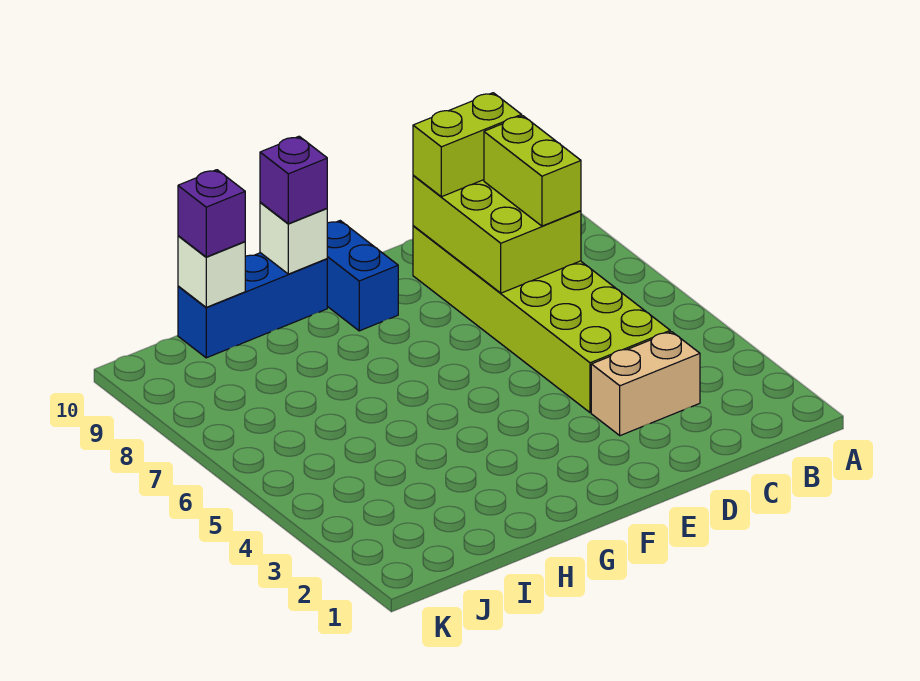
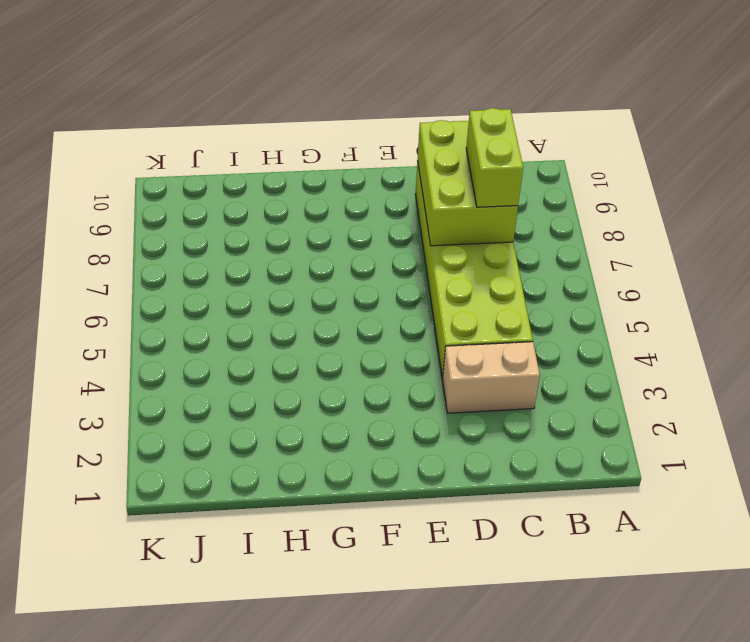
none -> blue brick F9:F10 level 1
none -> blue brick G10:I10 level 1

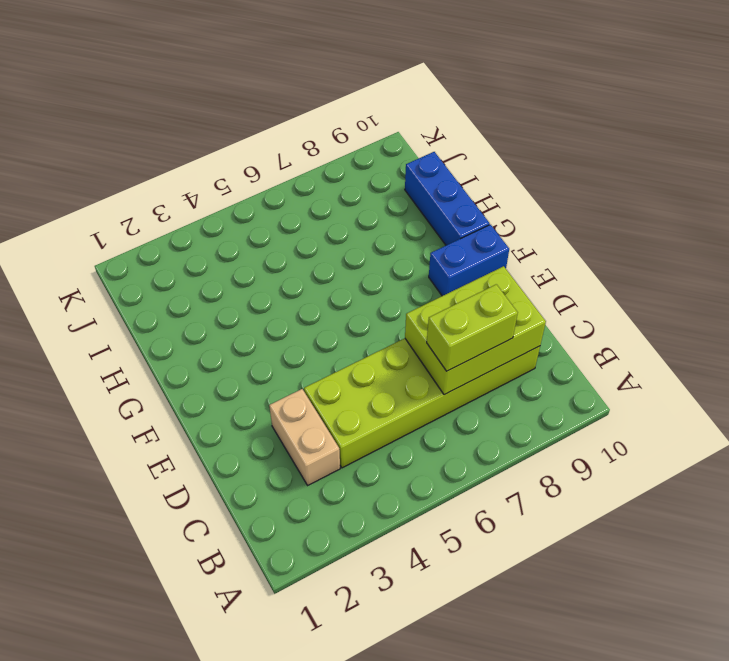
none -> white brick G10 level 2
none -> white brick I10 level 2

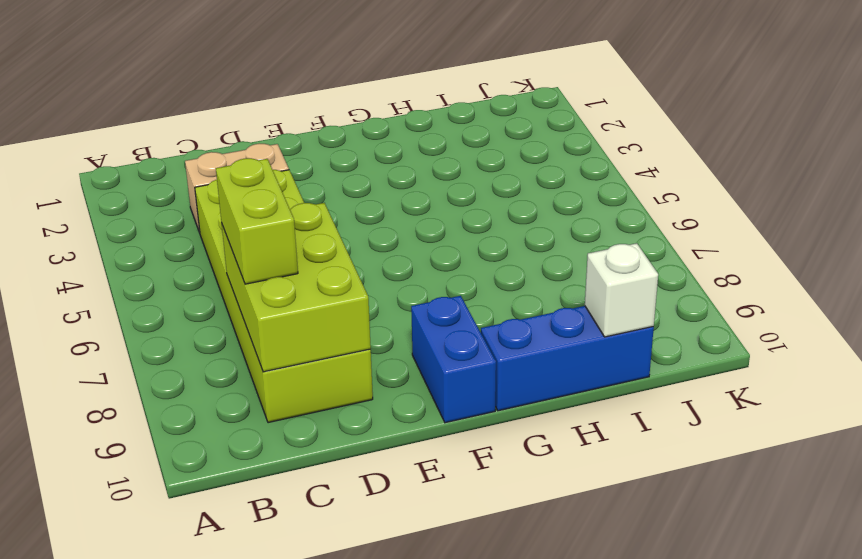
none -> white brick G10 level 2
none -> lime brick C9:D9 level 3

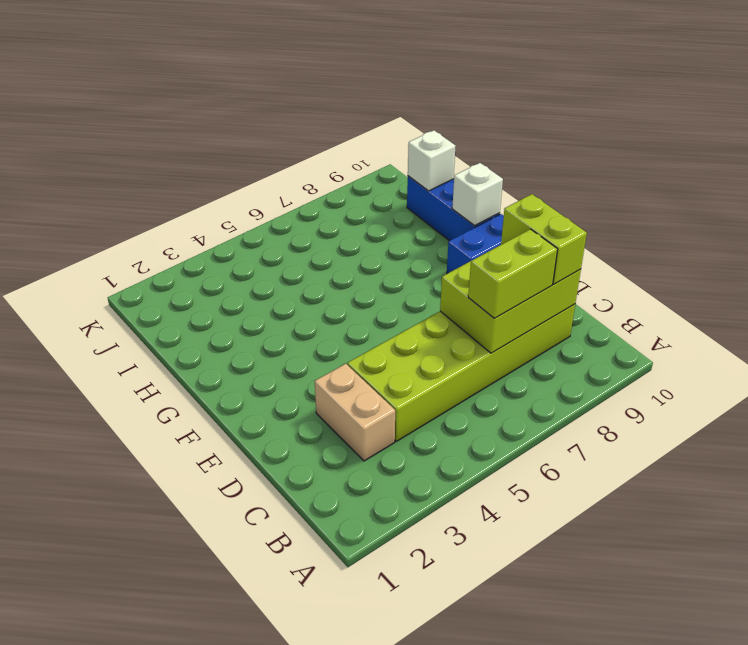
none -> purple brick G10 level 3
none -> purple brick I10 level 3

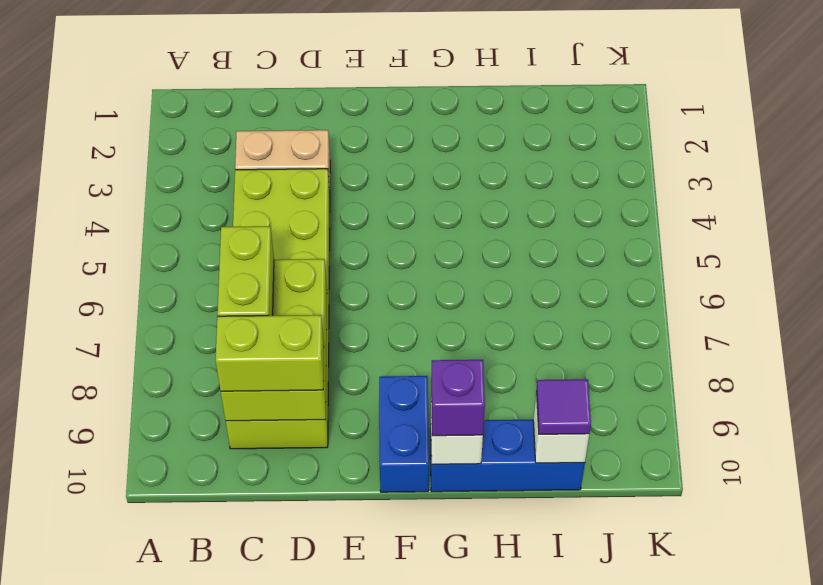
purple tile I10 level 3 -> purple brick I10 level 3

